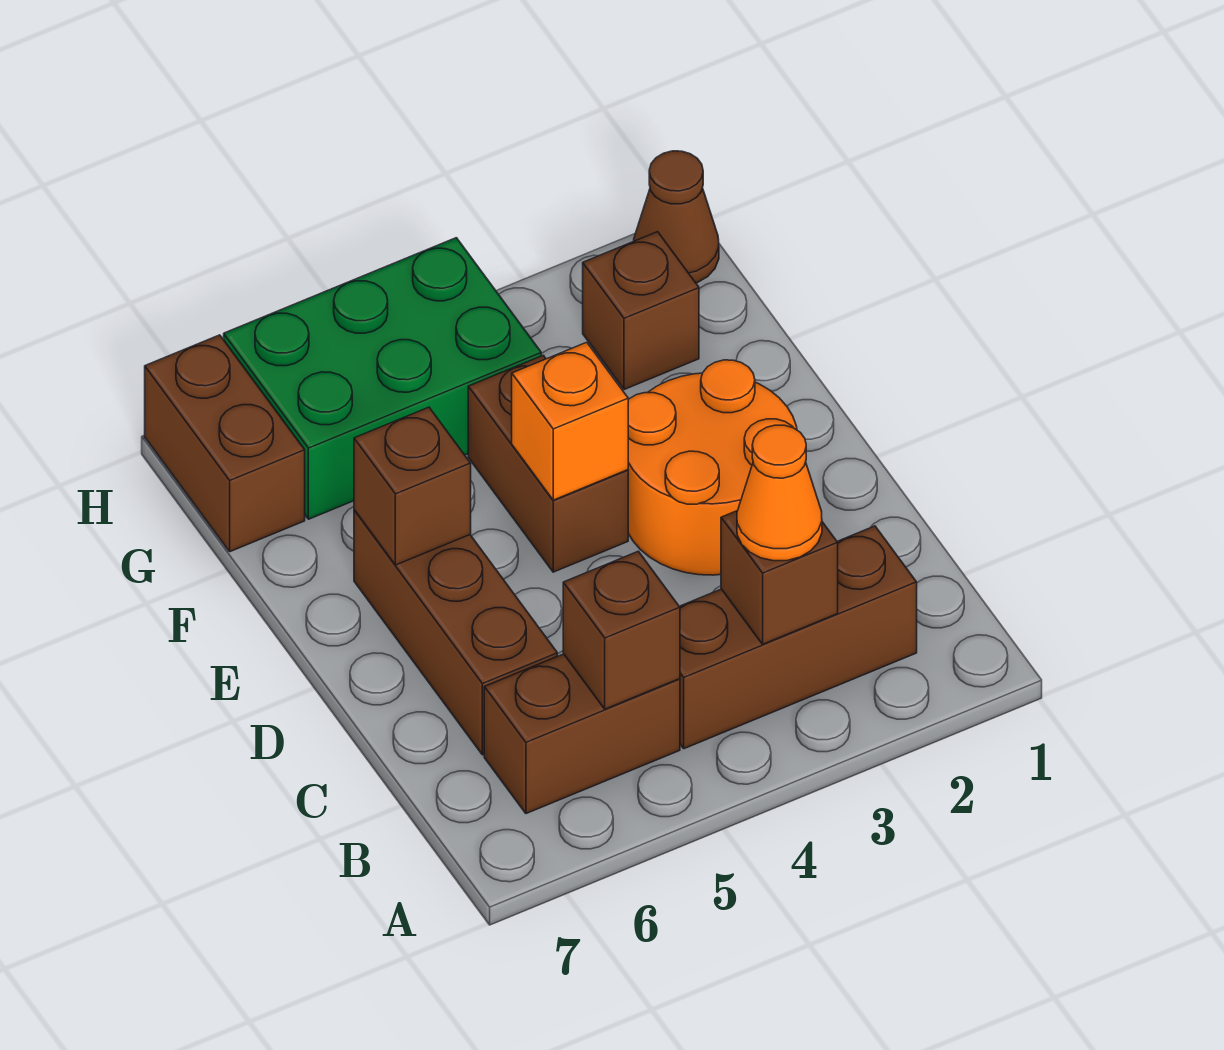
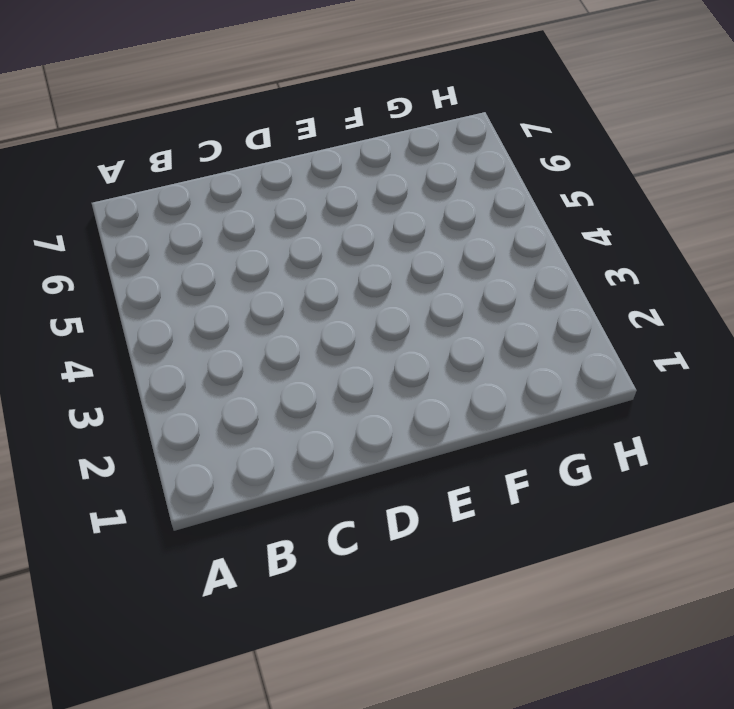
none -> brown brick B2:B4 level 1
none -> brown brick B5:B6 level 1
none -> brown brick C6:E6 level 1

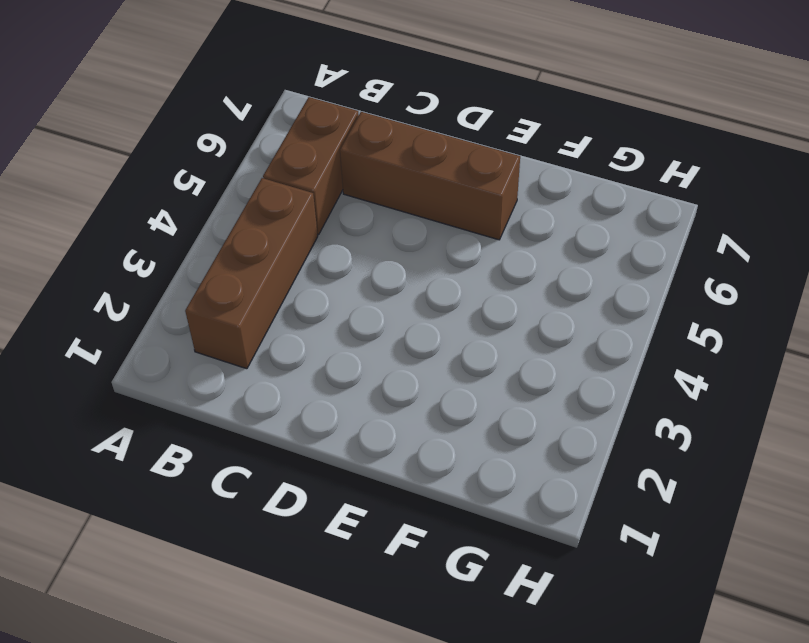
none -> orange round brick D2:E3 level 1
none -> brown brick E4:F4 level 1
none -> brown brick G2 level 1

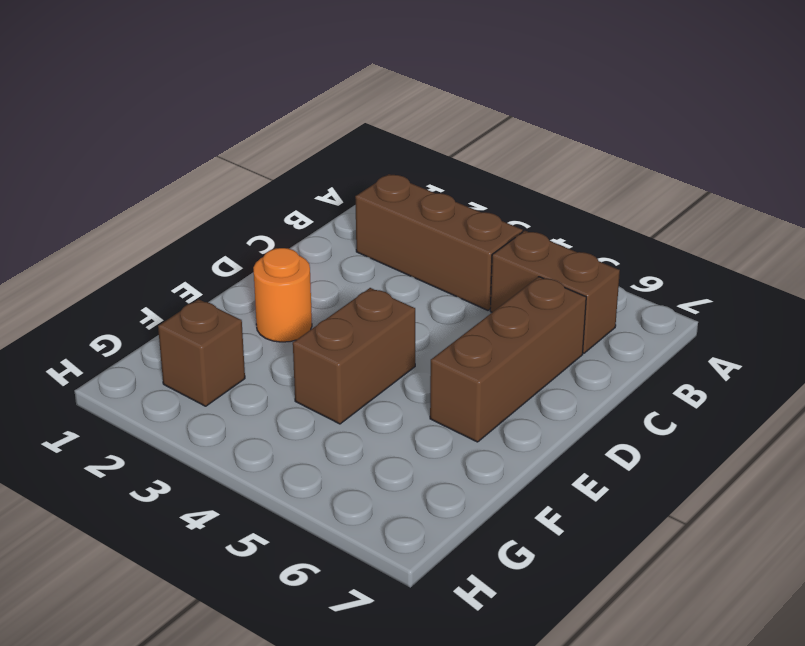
orange round brick E2 level 1 -> orange round brick D2:E3 level 1
none -> green brick G4:H6 level 1
none -> brown brick G7:H7 level 1
none -> brown cone H1 level 1

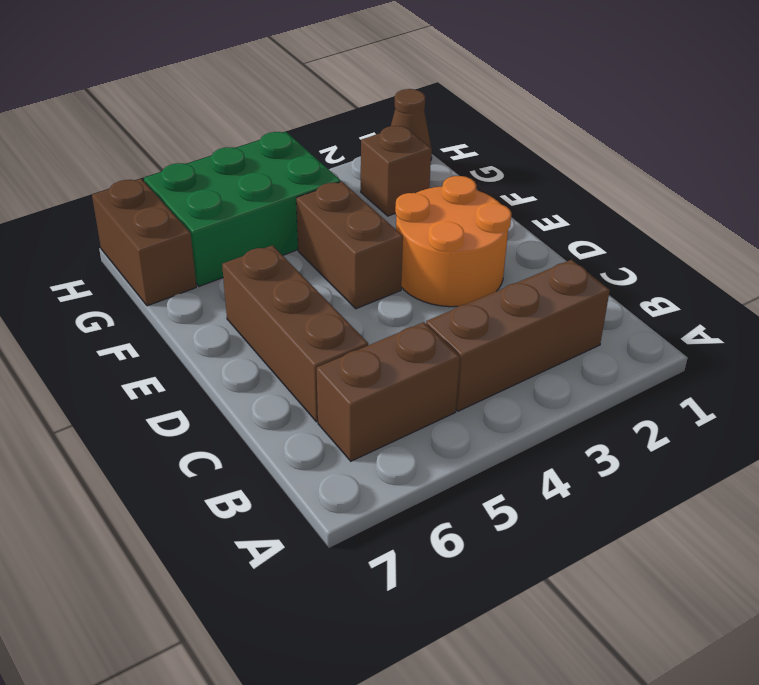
none -> brown brick B3 level 2
none -> brown brick B5 level 2
none -> orange brick E4 level 2

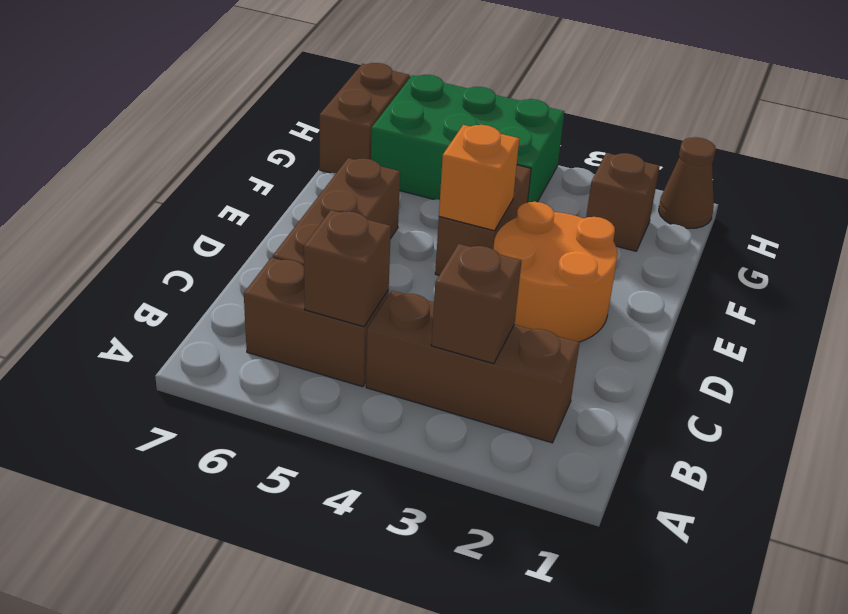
none -> brown brick E6 level 2
none -> orange cone B3 level 3

